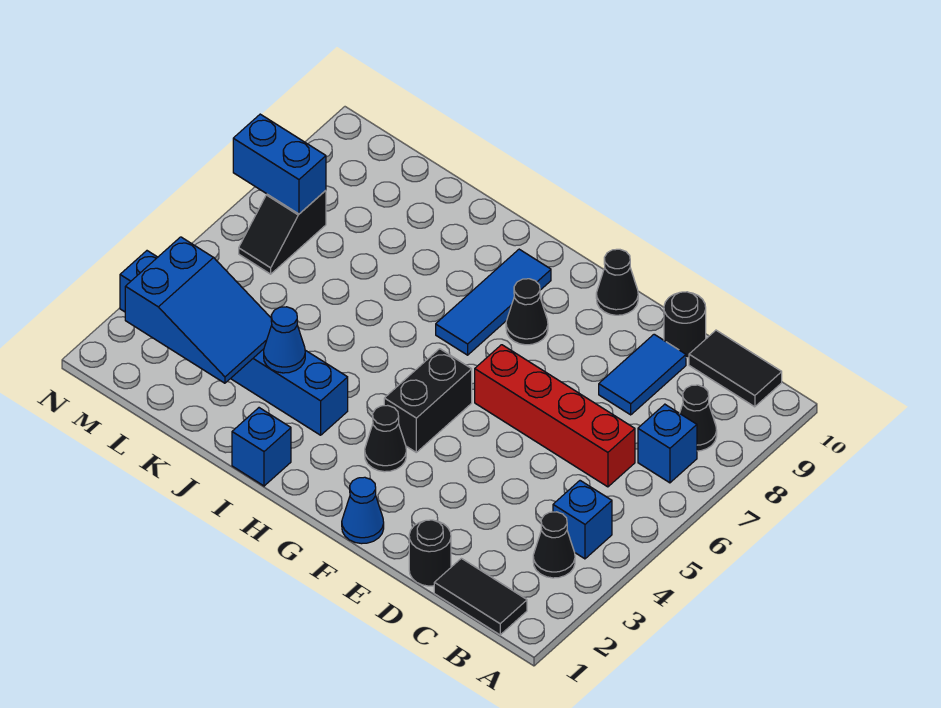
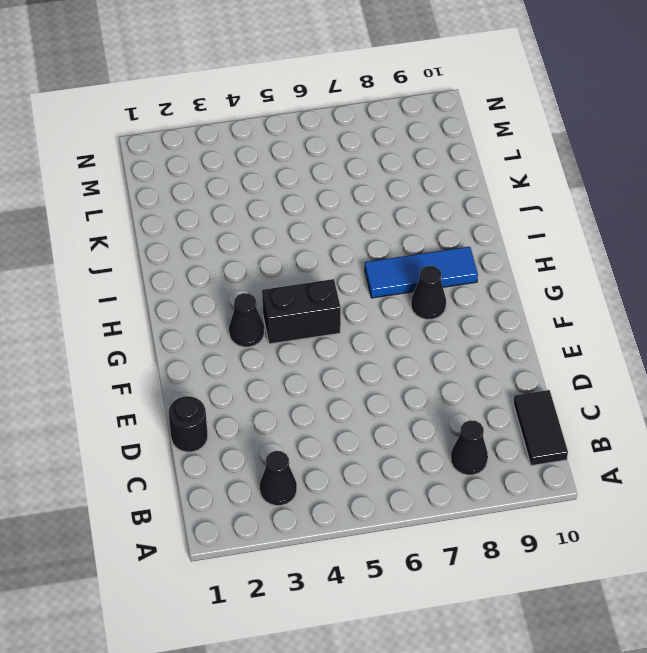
none -> black tile B1:C1 level 1
none -> blue brick B4 level 1
none -> blue brick B7 level 1

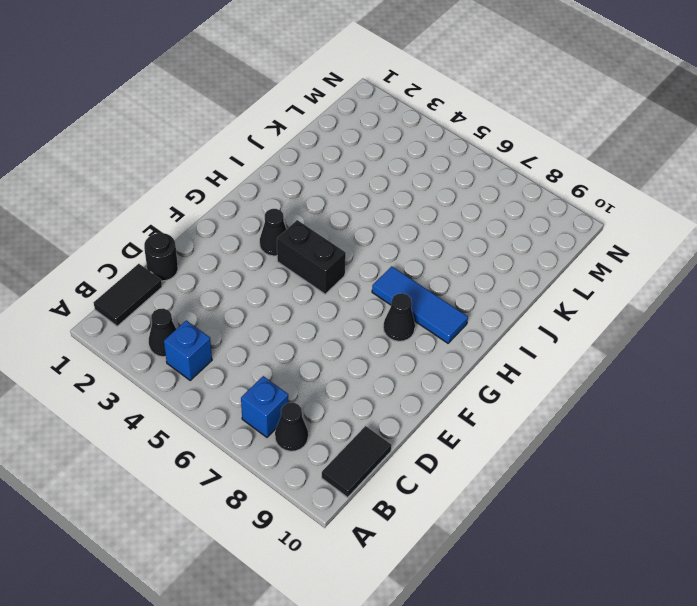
none -> red brick C6:F6 level 1
none -> blue tile D8:D9 level 1
none -> black round brick D10 level 1

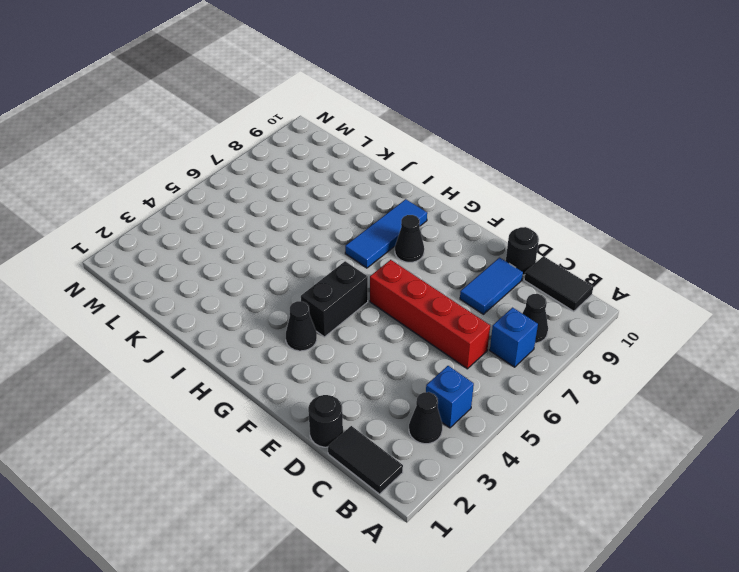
none -> blue cone F1 level 1
none -> black cone F10 level 1
none -> blue brick I1 level 1

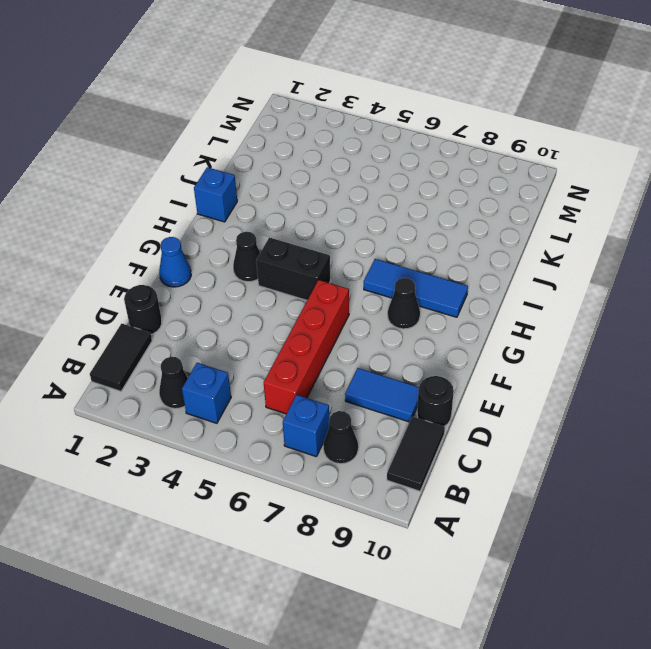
none -> black cone F10 level 1
none -> blue brick I3:N3 level 1
none -> black slope M6:M7 level 1 top 7

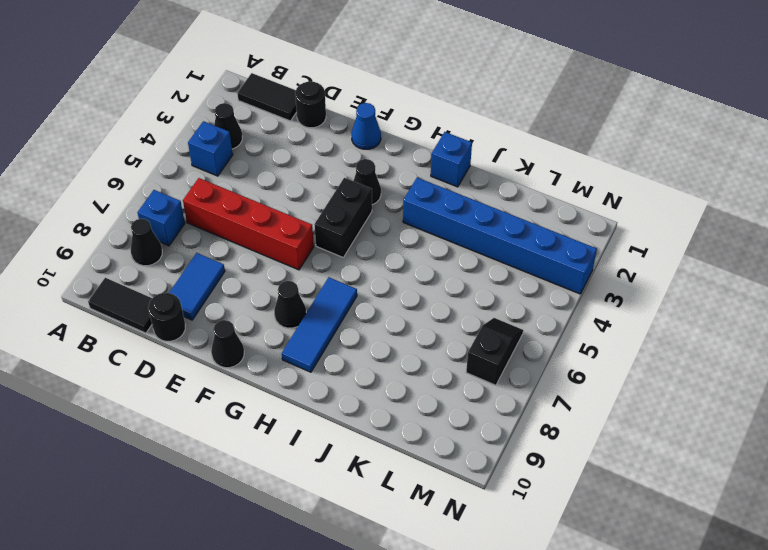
none -> blue cone J3 level 2
none -> blue slope K2:M3 level 2 top M
none -> blue brick M7:N7 level 2

